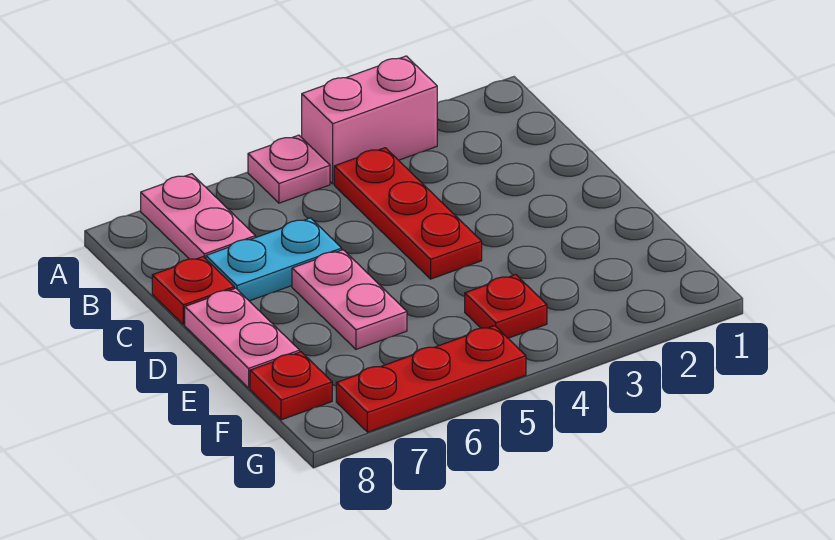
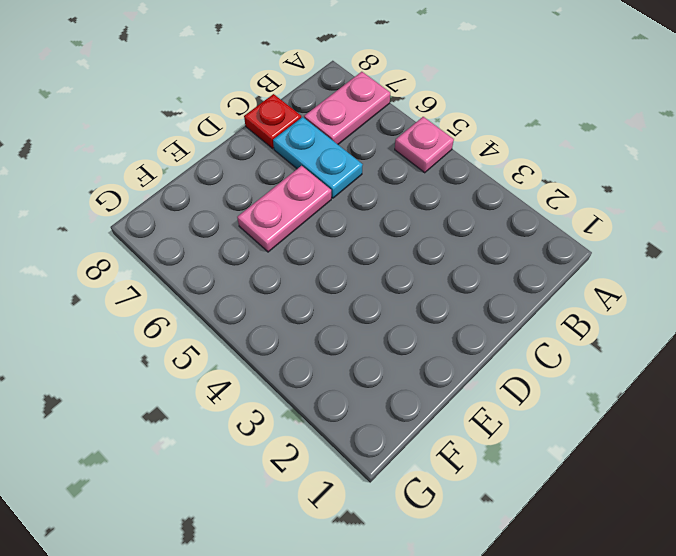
none -> pink brick A3:A4 level 1
none -> red plate B4:D4 level 1

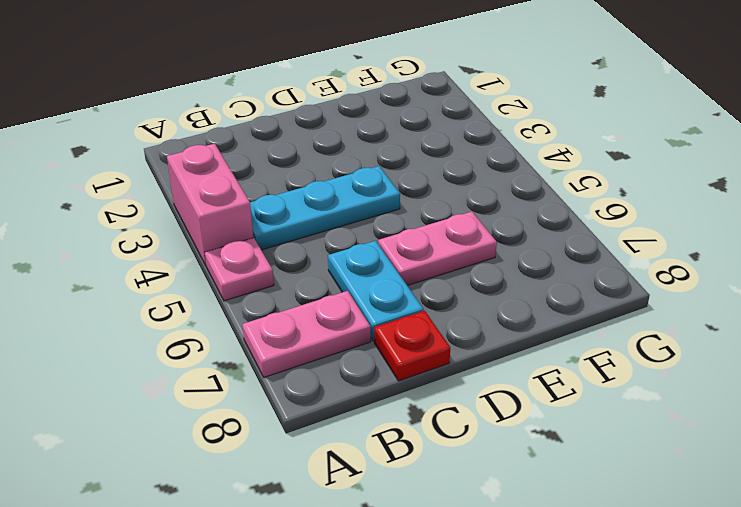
cyan plate B4:D4 level 1 -> red plate B4:D4 level 1
none -> pink plate D8:E8 level 1
none -> red plate F4 level 1

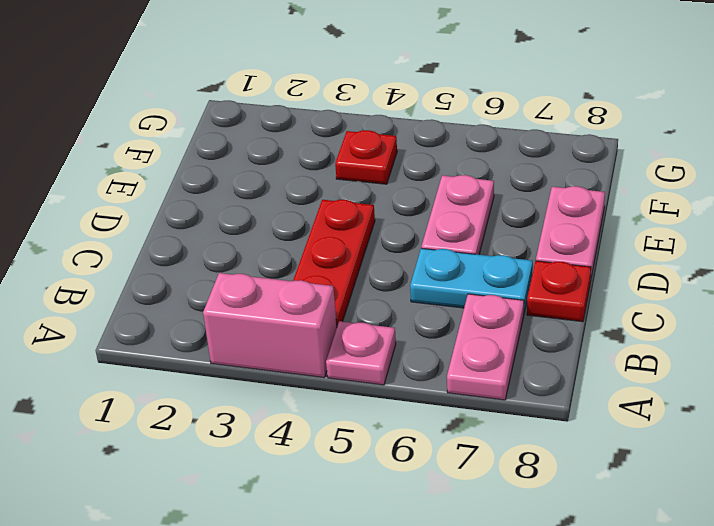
none -> red plate F8 level 1
none -> red plate G5:G7 level 1

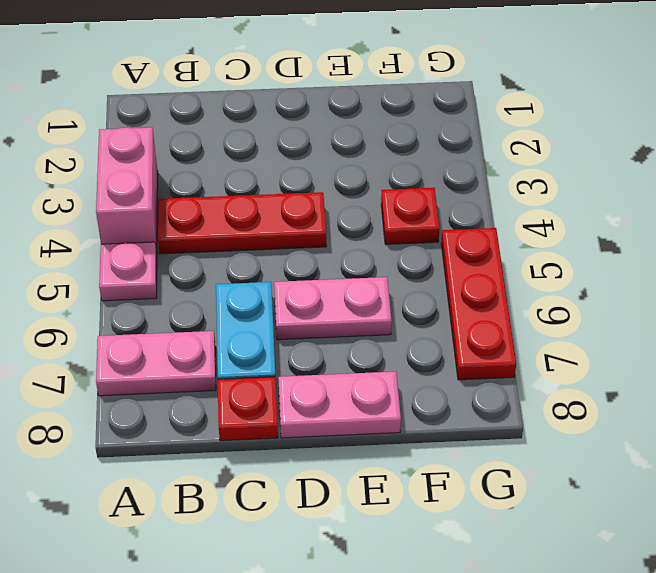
none -> red plate F8 level 1

